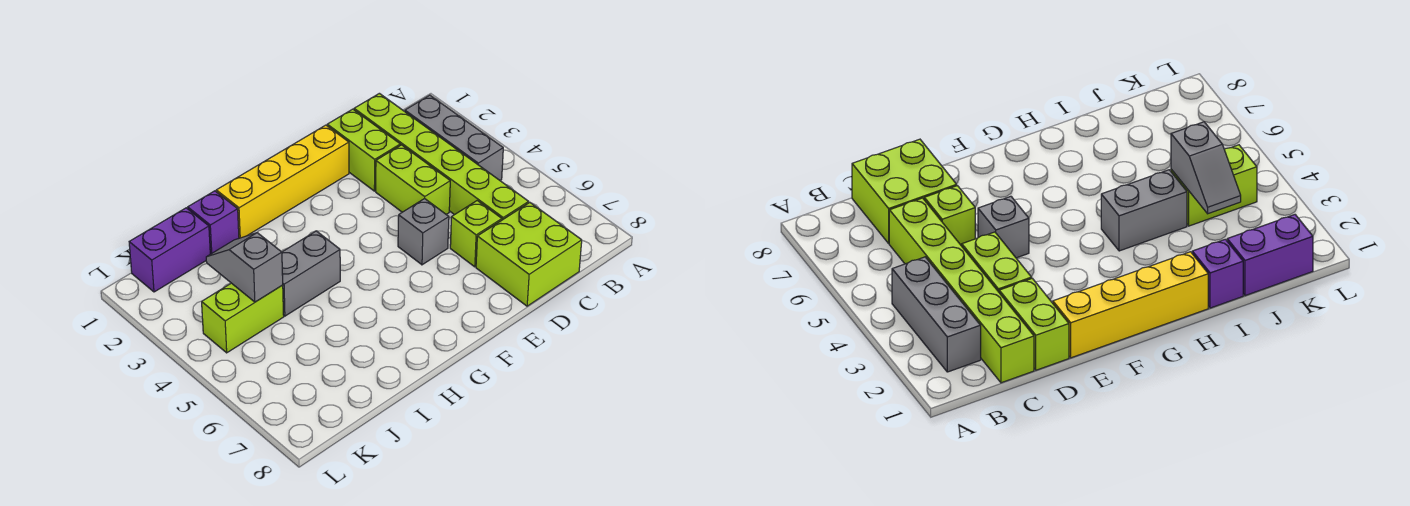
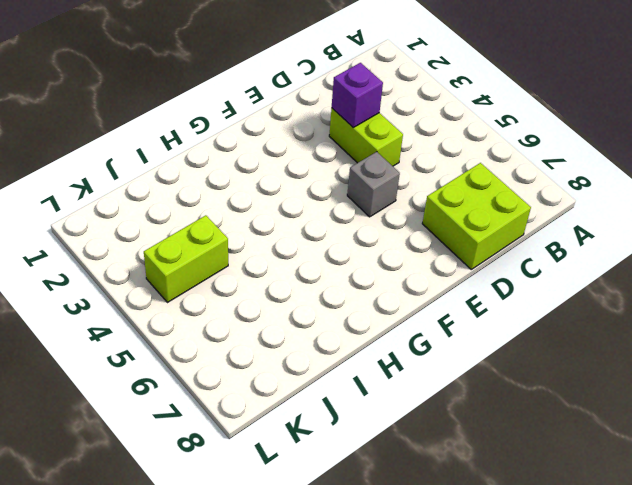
purple brick D3 level 2 -> purple brick I1 level 1
none -> grey brick B2:B4 level 1
none -> lime brick C1:C6 level 1
none -> lime brick D1:D2 level 1

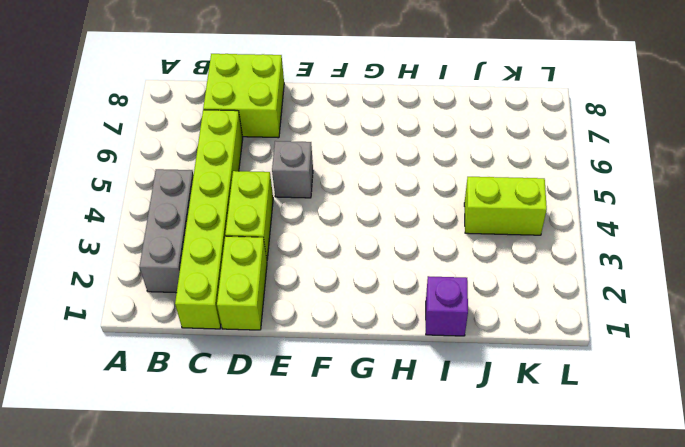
none -> lime brick D6 level 1
none -> yellow brick E1:H1 level 1
none -> grey brick H4:I4 level 1

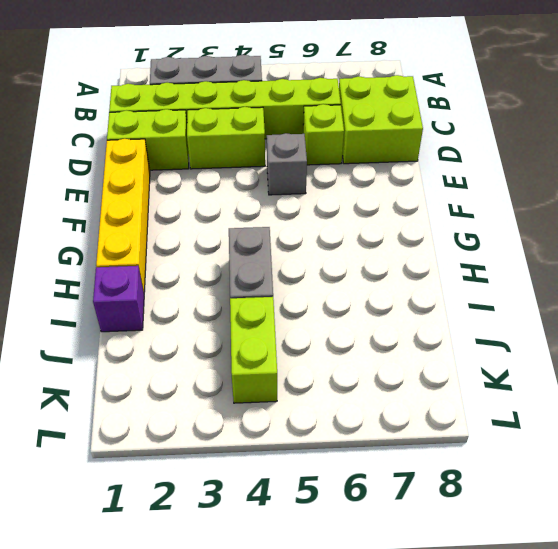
none -> purple brick J1:K1 level 1
none -> grey slope J3:J4 level 2 top 4

